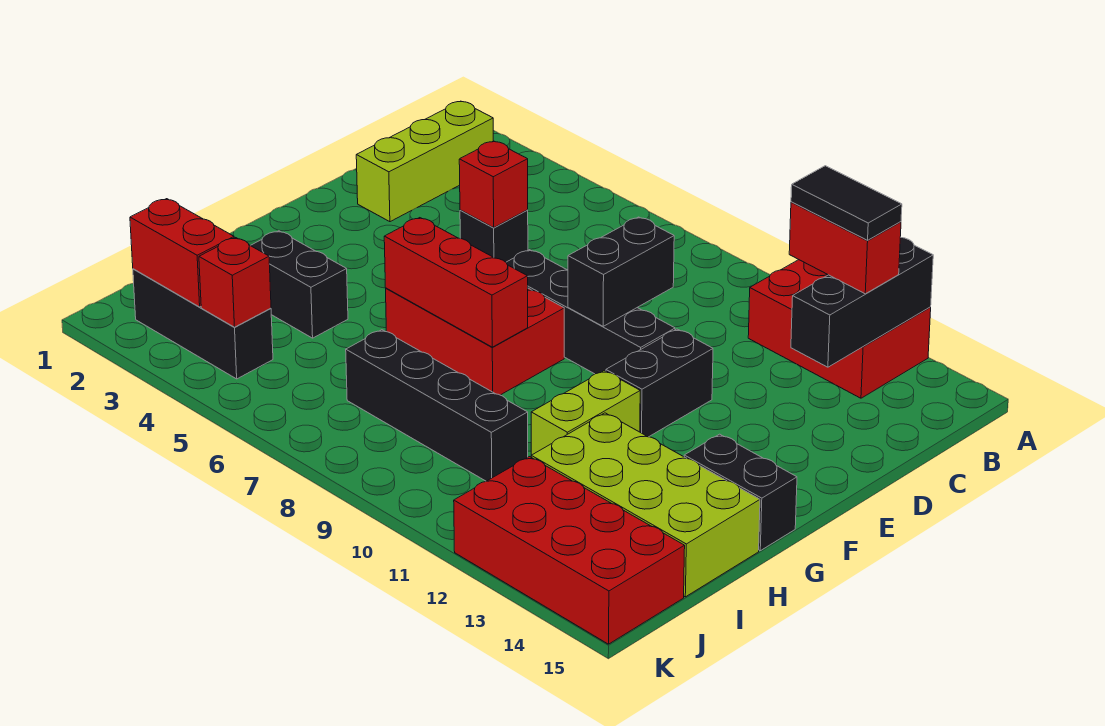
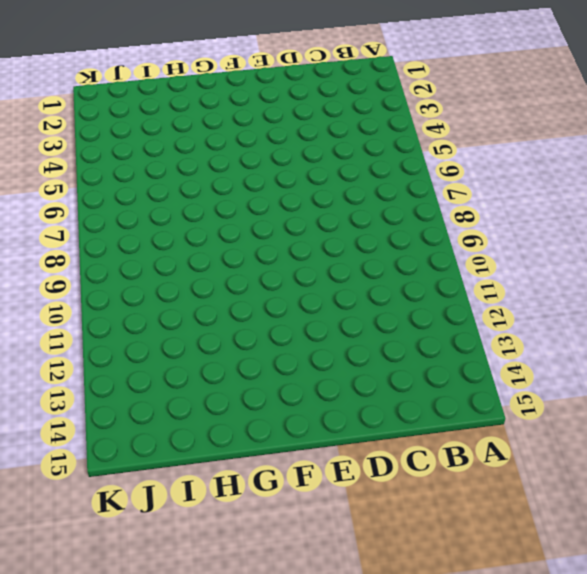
none -> red brick A11:B13 level 1
none -> lime brick B2:D2 level 1
none -> black brick D5 level 1

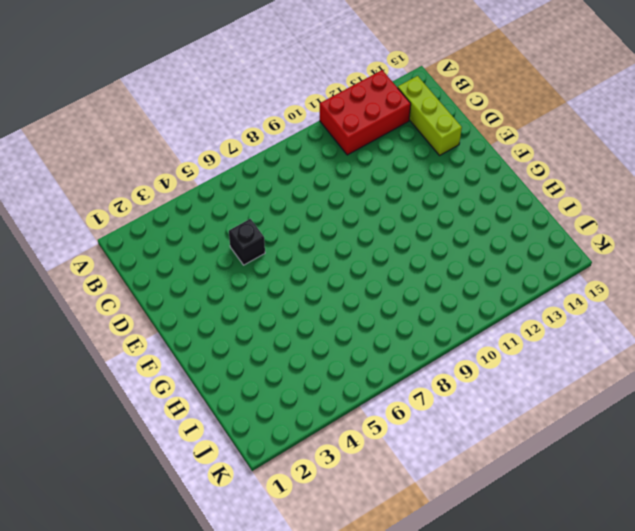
lime brick B14:D14 level 1 -> lime brick B2:D2 level 1
none -> black brick E7:E10 level 1
none -> black brick E11:F11 level 1
none -> red brick F6:G8 level 1

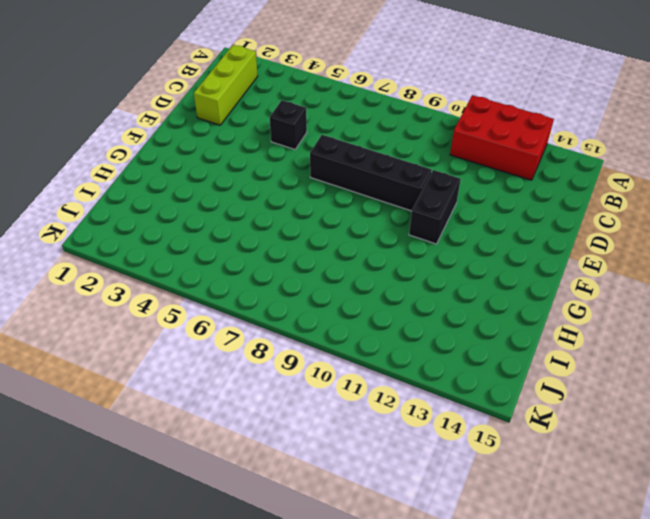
none -> red brick F6:G8 level 1
none -> lime brick G11:H11 level 1
none -> black brick G14:G15 level 1

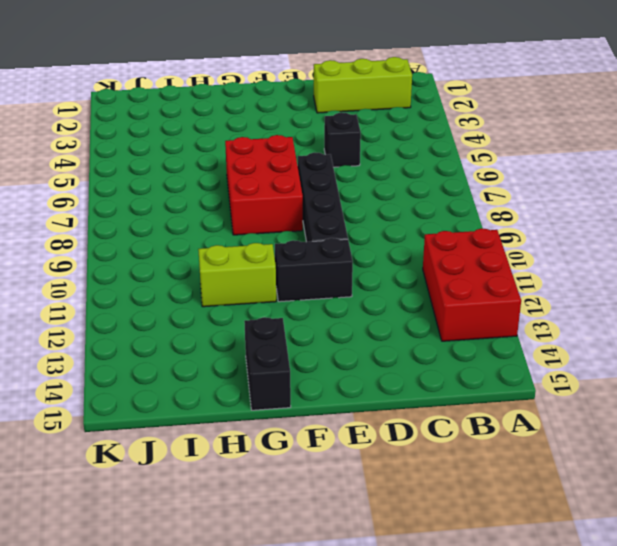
none -> black brick H3:H4 level 1
none -> lime brick H12:I15 level 1
none -> black brick I7:I10 level 1

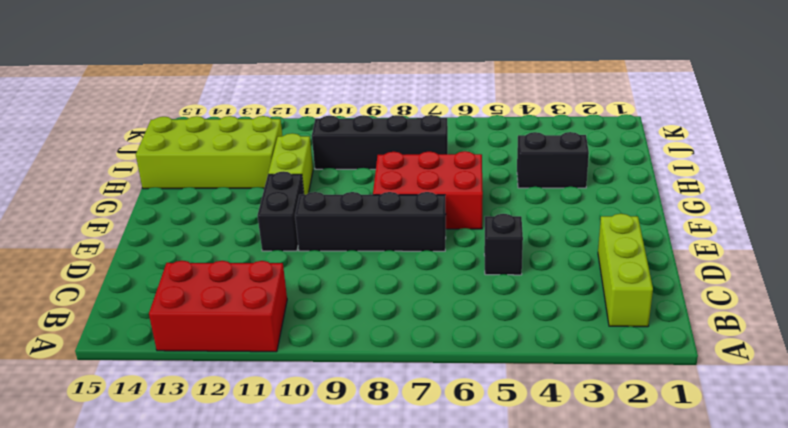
none -> black brick G14:G15 level 1
none -> black brick J2:J4 level 1
none -> red brick J12:K15 level 1

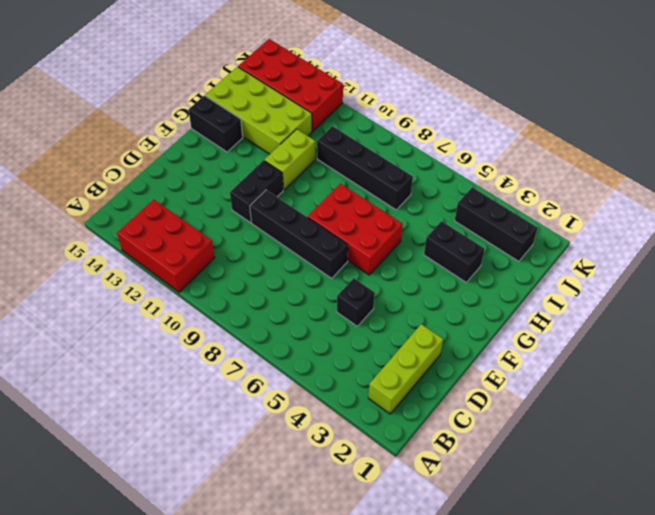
none -> black brick A13:C13 level 2
none -> red brick D5 level 2
none -> black brick D9:E9 level 2

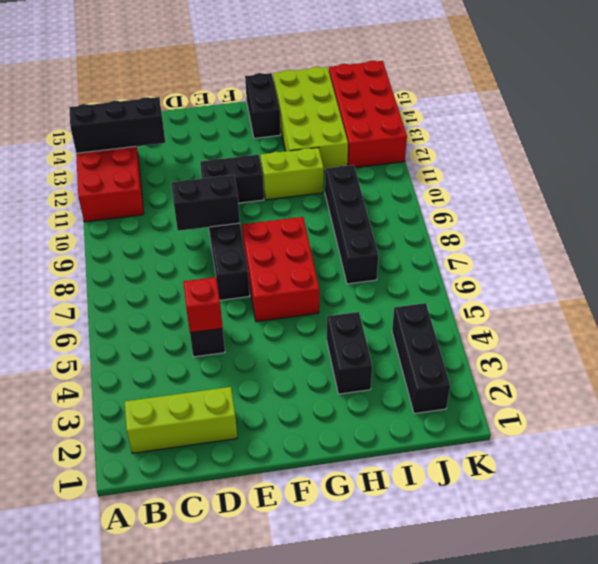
none -> red brick G6:G8 level 2
none -> red brick J2:J3 level 2
none -> red brick J4 level 2

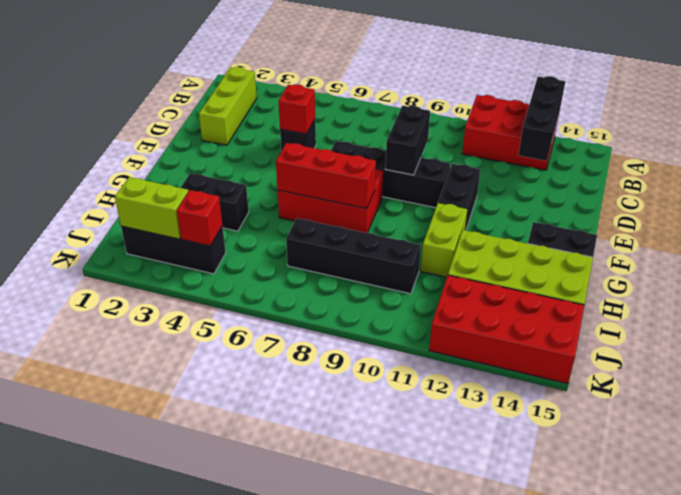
lime brick J2:J3 level 2 -> red brick J2:J3 level 2
none -> red brick B12:B13 level 3
none -> black tile B12:B13 level 4

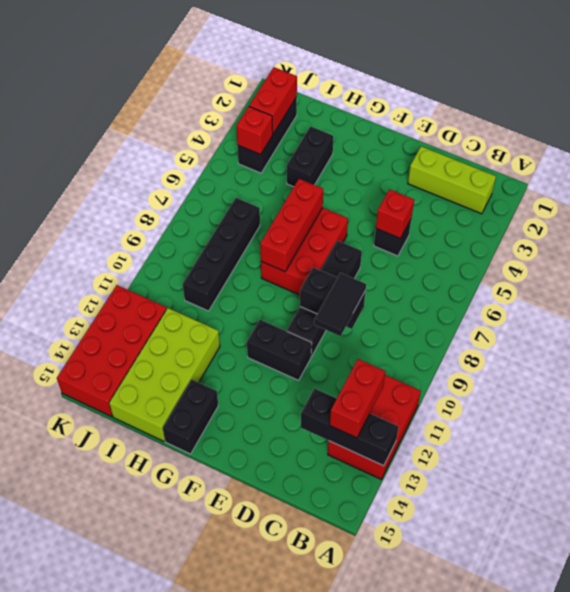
black tile D9:D10 level 3 -> black tile B12:B13 level 4
none -> lime brick G11:H11 level 1

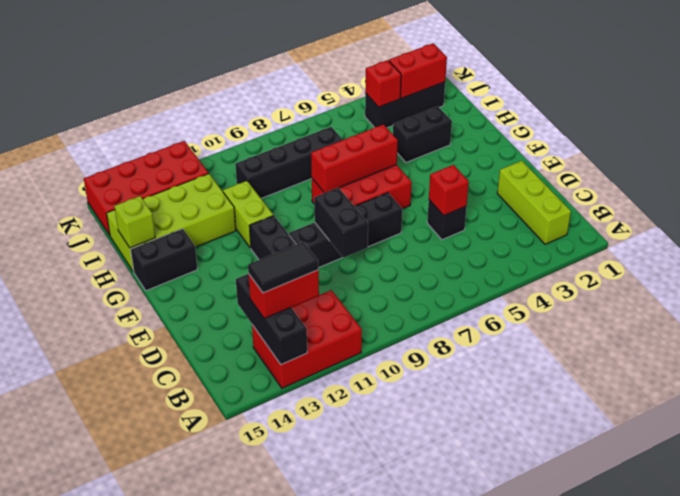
lime brick H15 level 2 -> none

